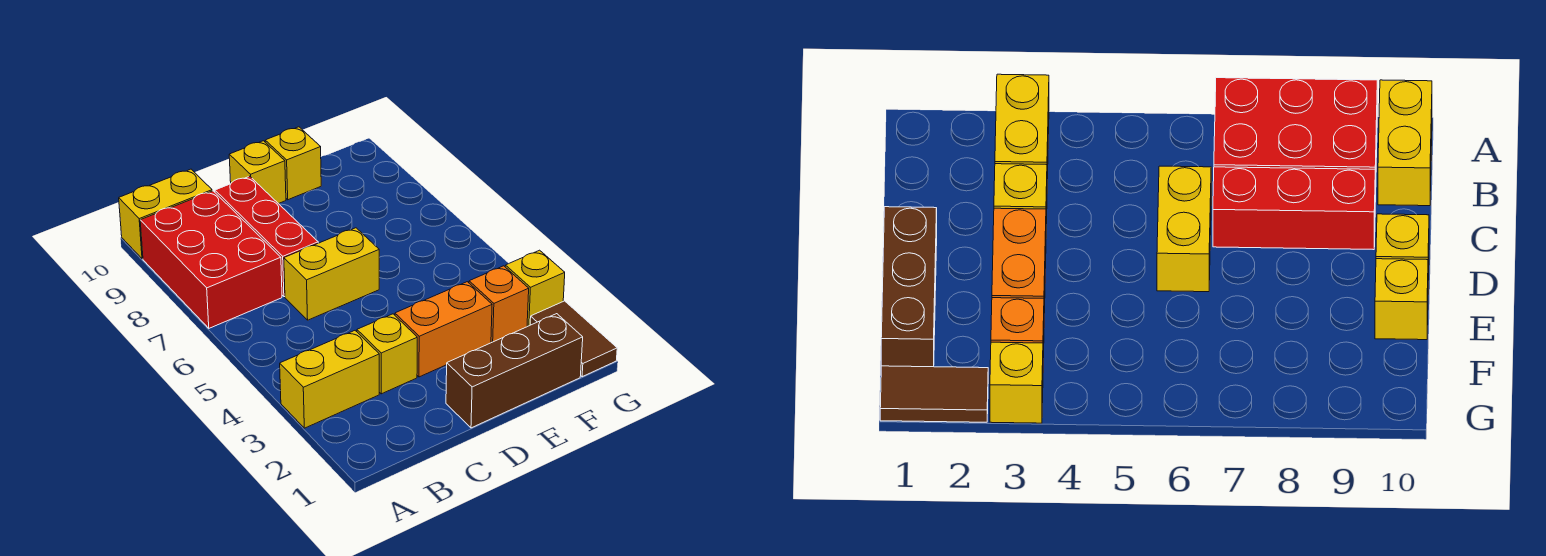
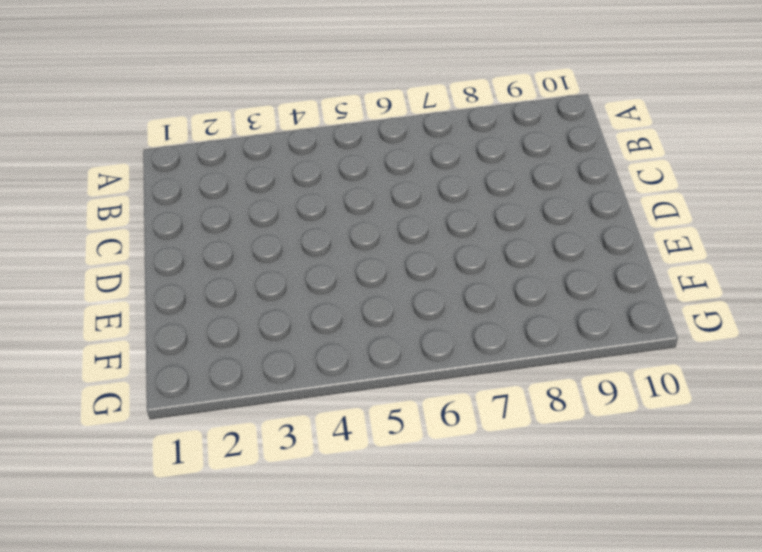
none -> yellow brick A3:B3 level 1
none -> red brick A7:B9 level 1
none -> yellow brick A10:B10 level 1

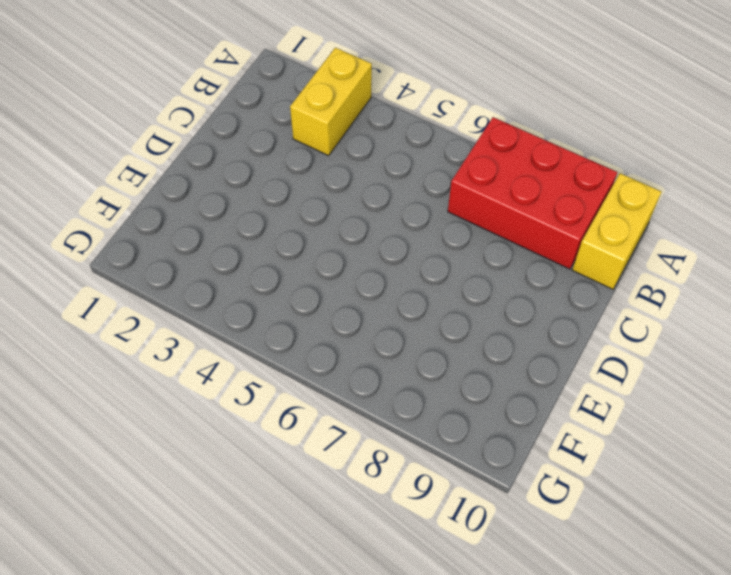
none -> yellow brick C3 level 1
none -> yellow brick C6:D6 level 1
none -> red brick C7:C9 level 1

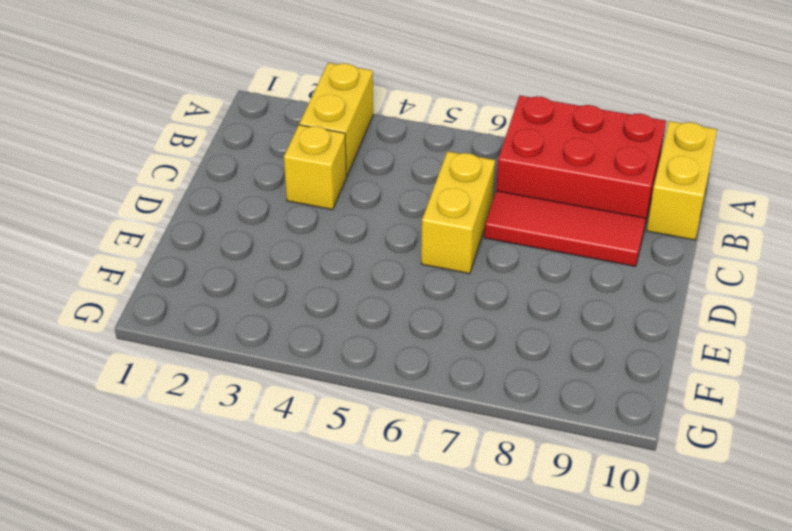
red tile C7:C9 level 1 -> red brick C7:C9 level 1
none -> brown brick D1:F1 level 1
none -> orange brick D3:E3 level 1
none -> yellow brick D10 level 1

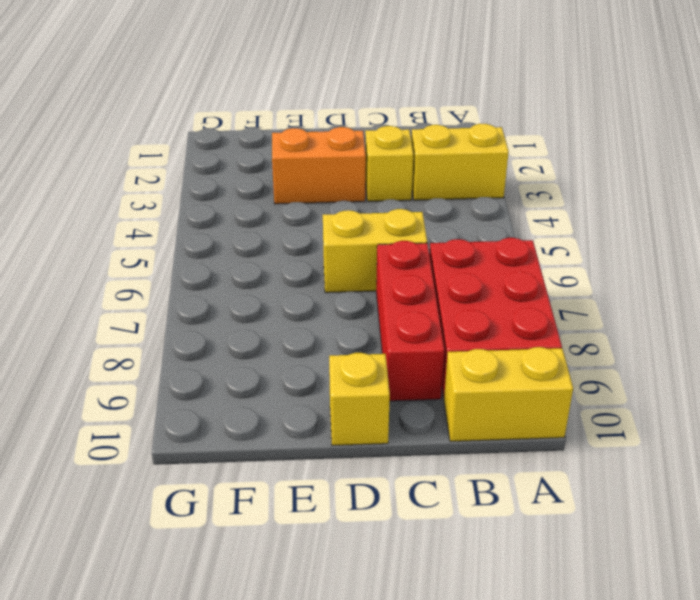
none -> brown brick D1:F1 level 1
none -> yellow brick E10 level 1
none -> orange brick F3 level 1

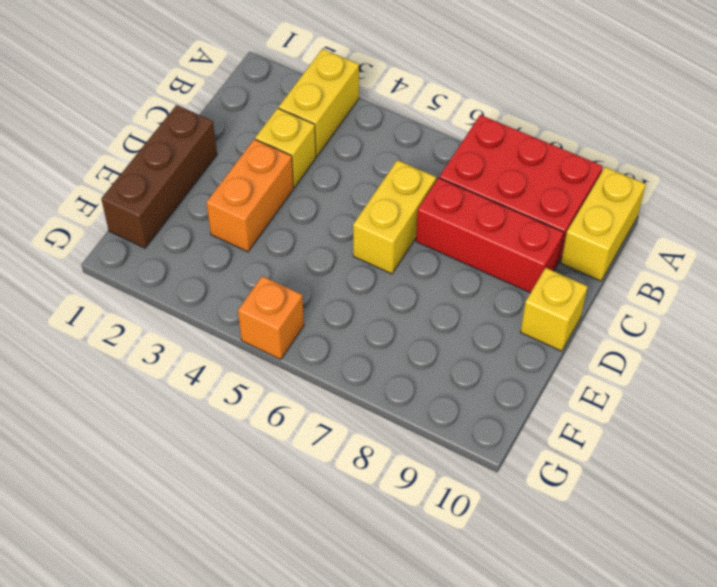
orange brick G5 level 1 -> orange brick F3 level 1
none -> yellow brick E10 level 1
none -> brown tile G1:G2 level 1
none -> yellow brick G3 level 1

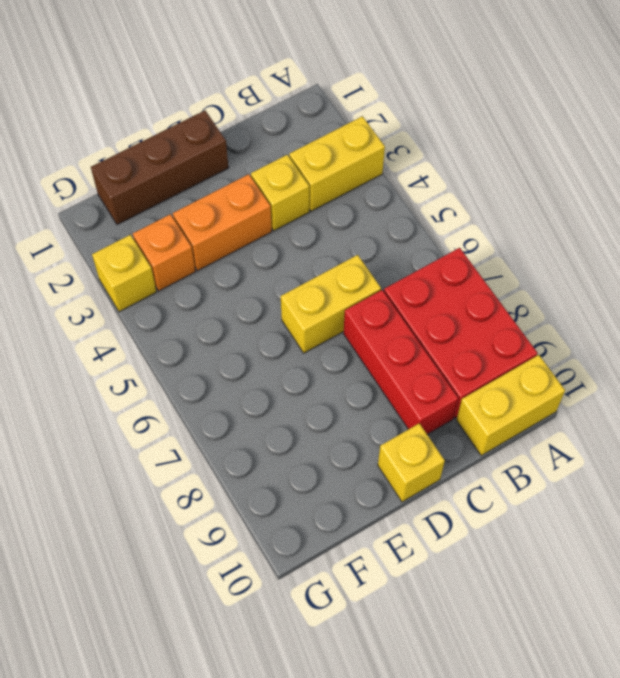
none -> yellow brick E10 level 1
none -> brown tile G1:G2 level 1

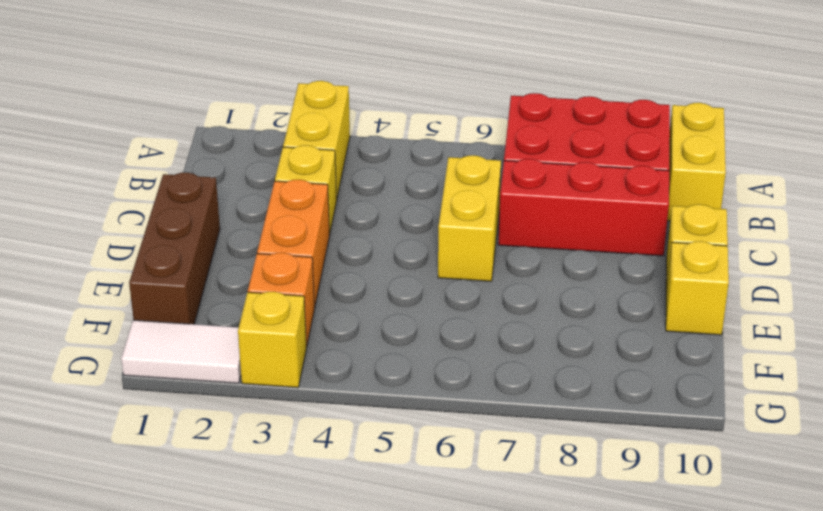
white tile G1:G2 level 1 -> brown tile G1:G2 level 1

